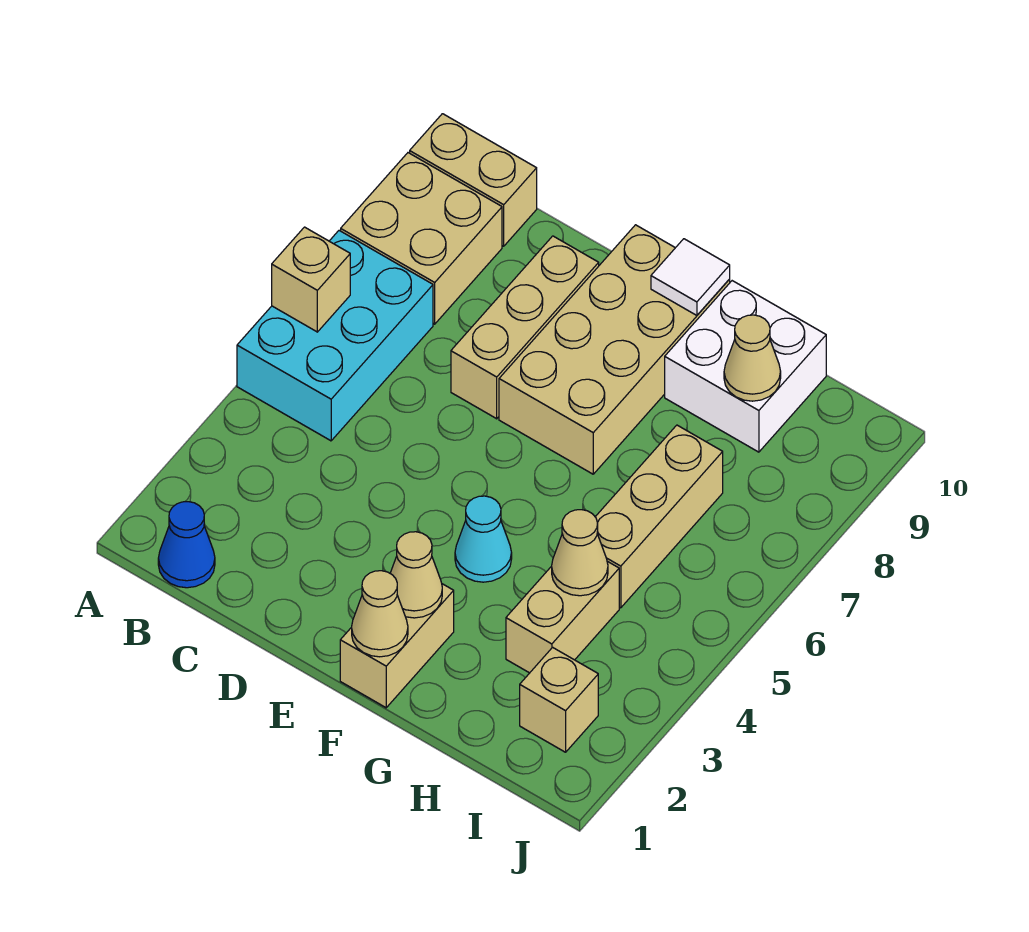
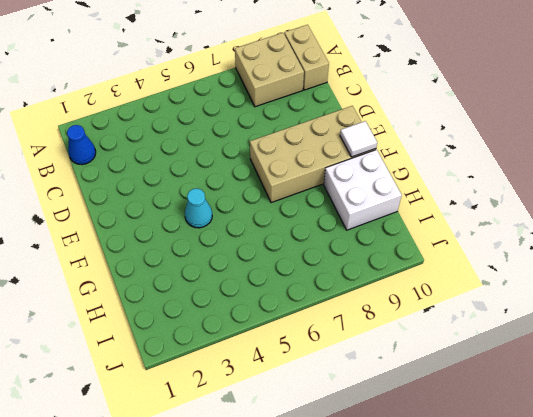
none -> cyan brick A5:B7 level 1
none -> tan brick D7:D9 level 1
none -> tan brick F1:F2 level 1

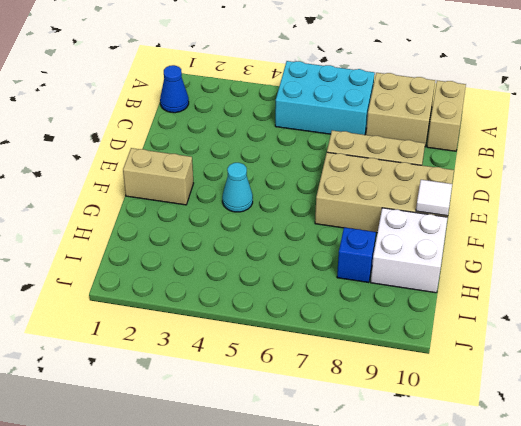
blue brick H8 level 1 -> none
none -> tan brick H3:H4 level 1
none -> tan brick H5:H7 level 1
none -> tan brick I2 level 1

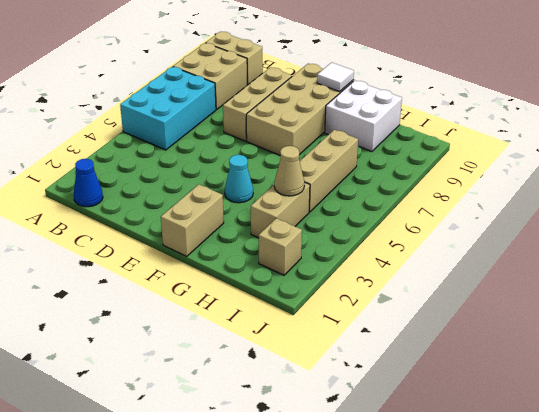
none -> tan brick A6 level 2
none -> tan cone F1 level 2
none -> tan cone F2 level 2

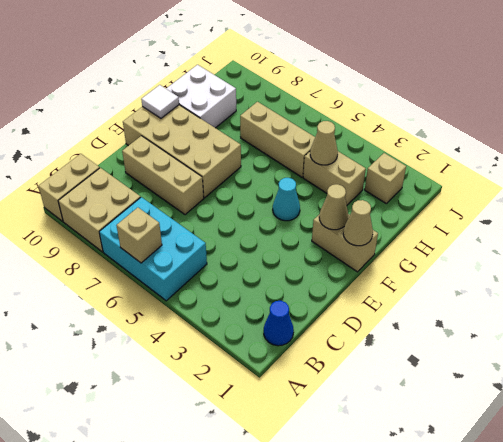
none -> tan cone H9 level 2

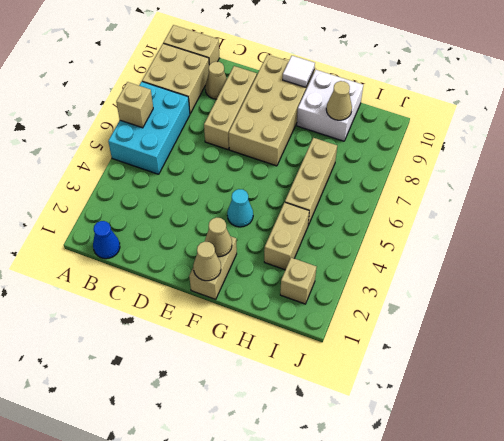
tan cone C9 level 1 -> tan cone H4 level 2

